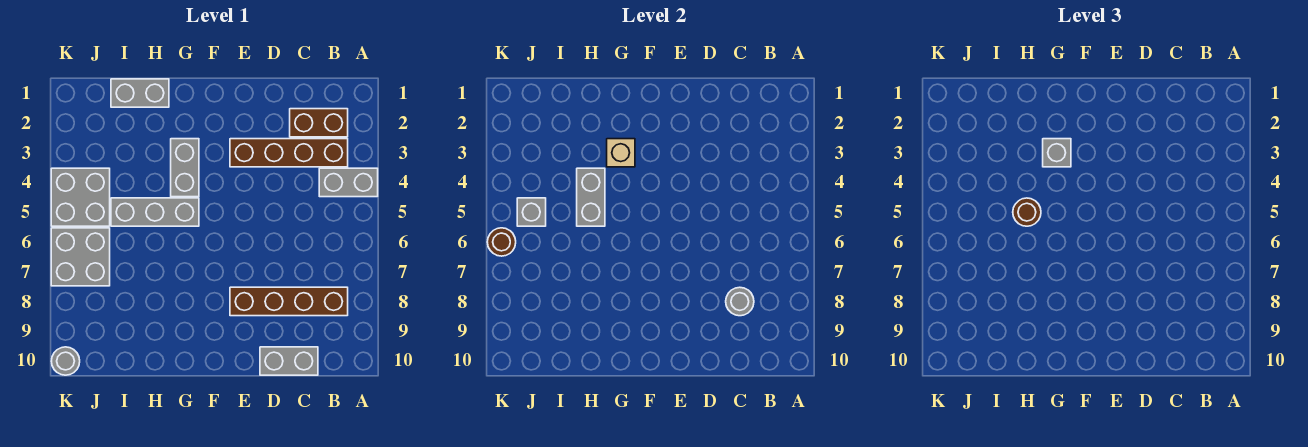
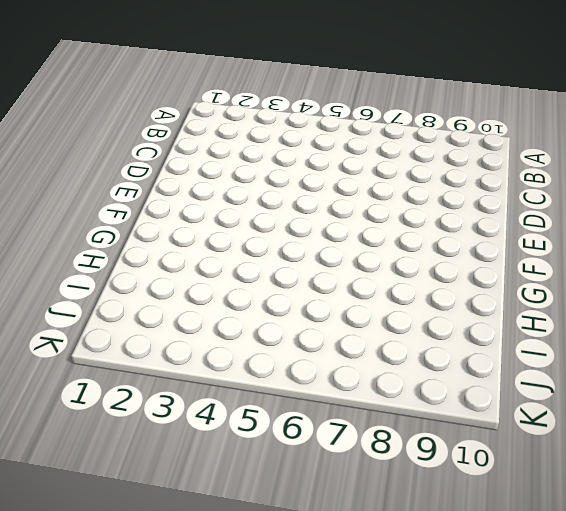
none -> grey brick A4:B4 level 1
none -> brown brick B2:C2 level 1
none -> brown brick B3:E3 level 1

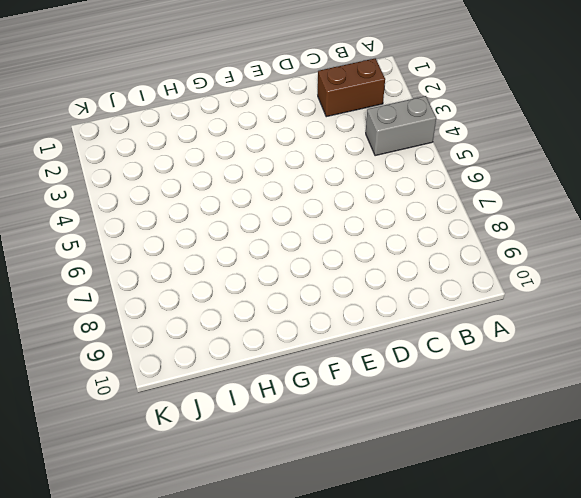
none -> brown brick B3:E3 level 1
none -> brown brick B8:E8 level 1
none -> grey brick C10:D10 level 1

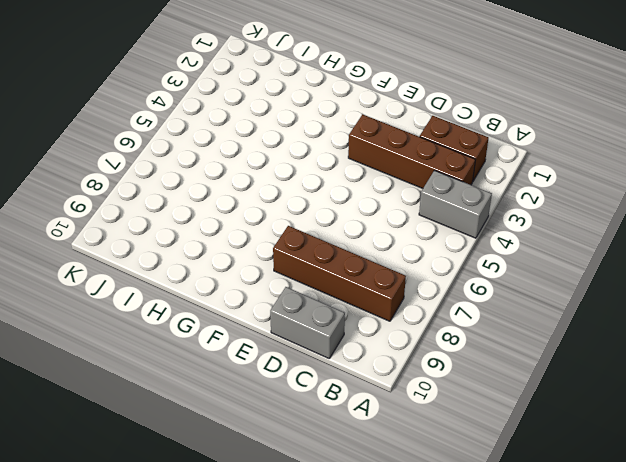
none -> grey brick G3:G4 level 1
none -> grey brick G5:I5 level 1
none -> grey brick H1:I1 level 1

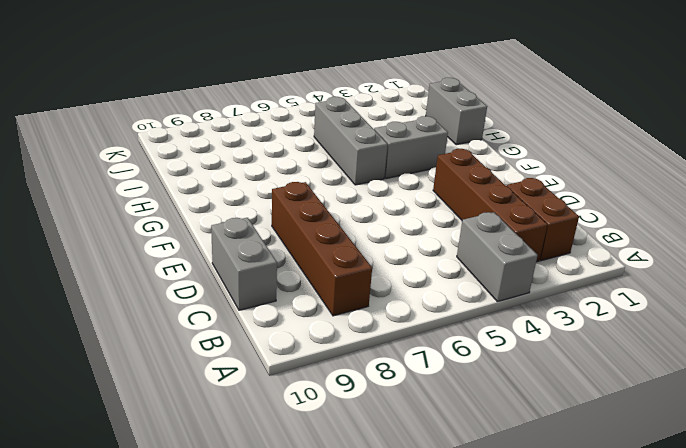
none -> grey brick J4:K5 level 1
none -> grey brick J6:K7 level 1
none -> grey round brick K10 level 1

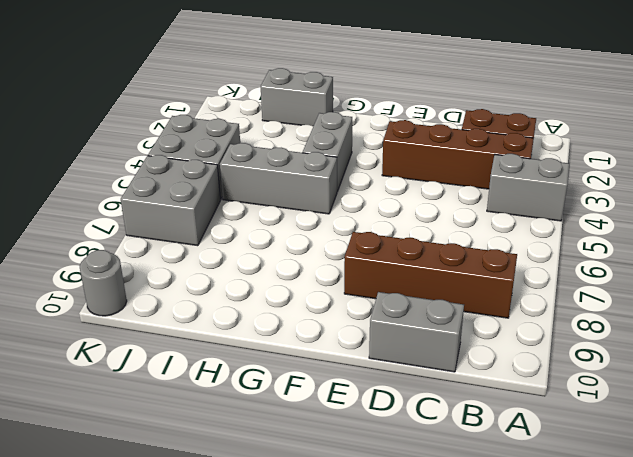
none -> grey round brick C8 level 2
none -> tan brick G3 level 2
none -> grey brick H4:H5 level 2

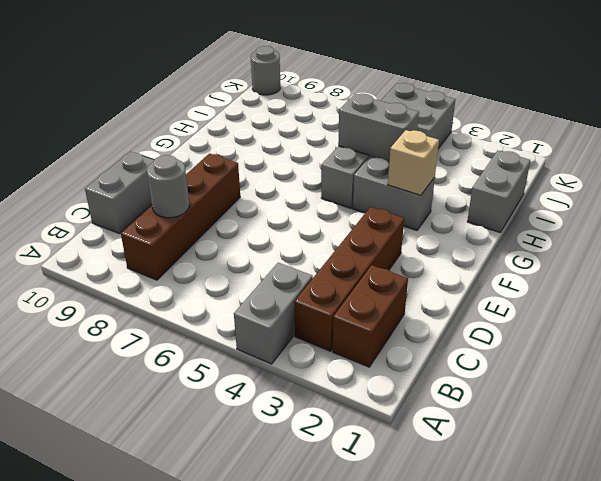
none -> grey brick J6:K7 level 1
none -> grey brick J5 level 2
none -> brown round brick K6 level 2

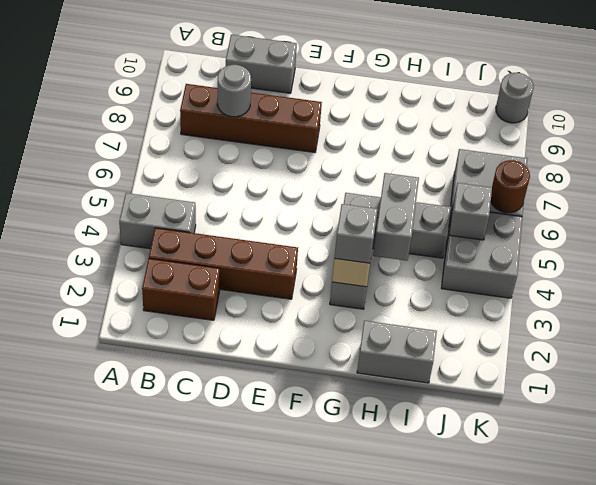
none -> brown round brick H5 level 3

